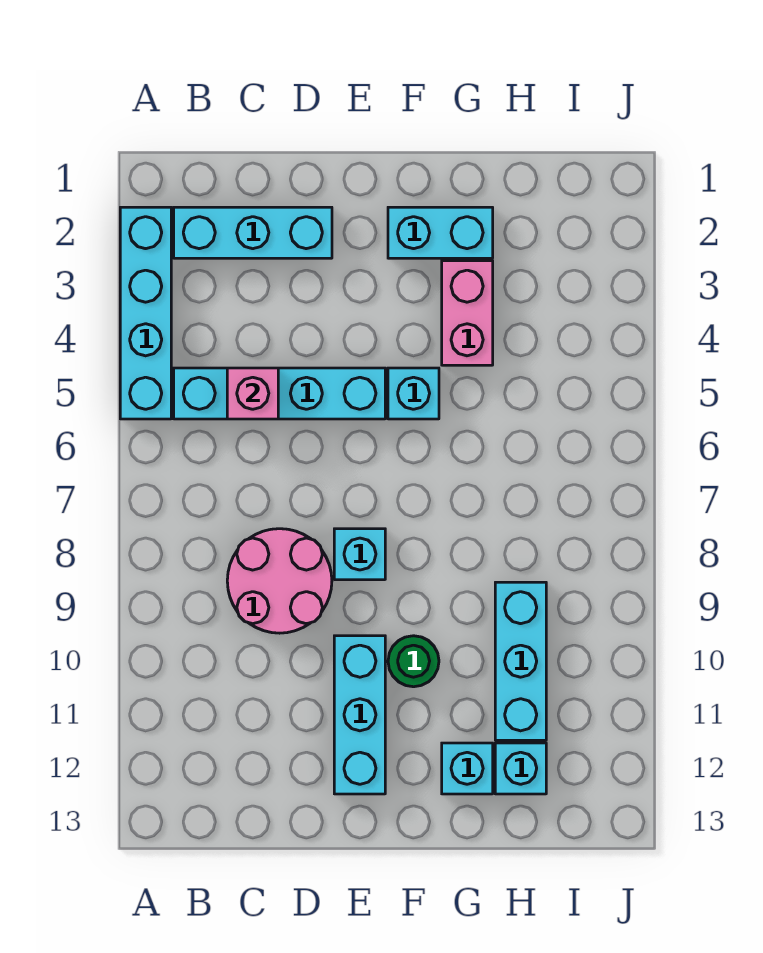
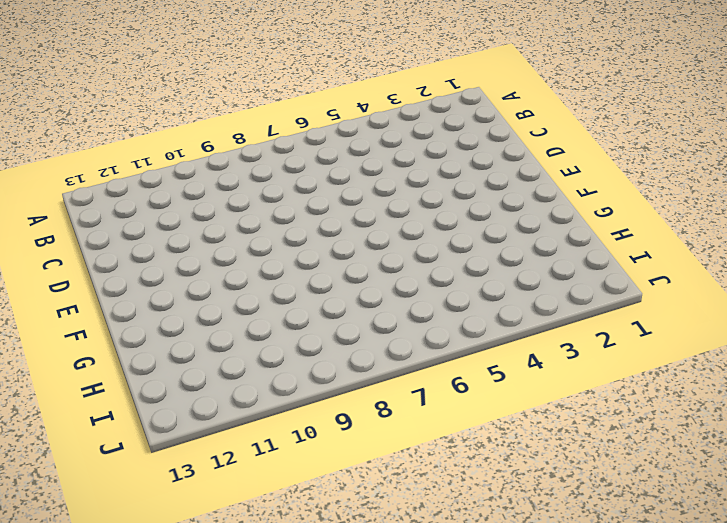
none -> cyan brick A2:A5 level 1
none -> cyan brick B2:D2 level 1
none -> cyan brick B5:E5 level 1

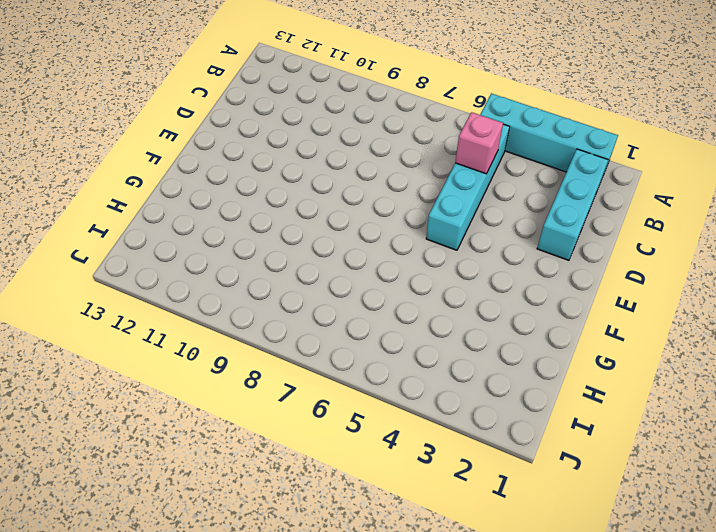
none -> pink round brick C8:D9 level 1
none -> cyan brick E8 level 1
none -> cyan brick E10:E12 level 1

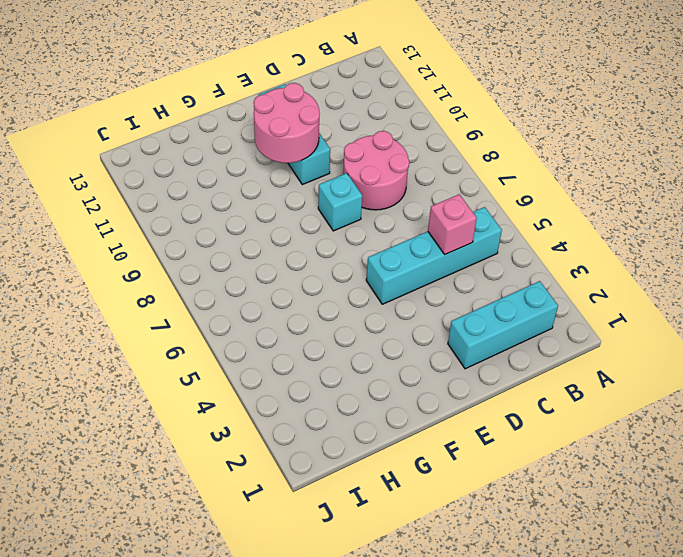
pink round brick E10:F11 level 2 -> none
none -> cyan brick A2:A5 level 1
none -> cyan brick F2:G2 level 1
none -> cyan brick F5 level 1

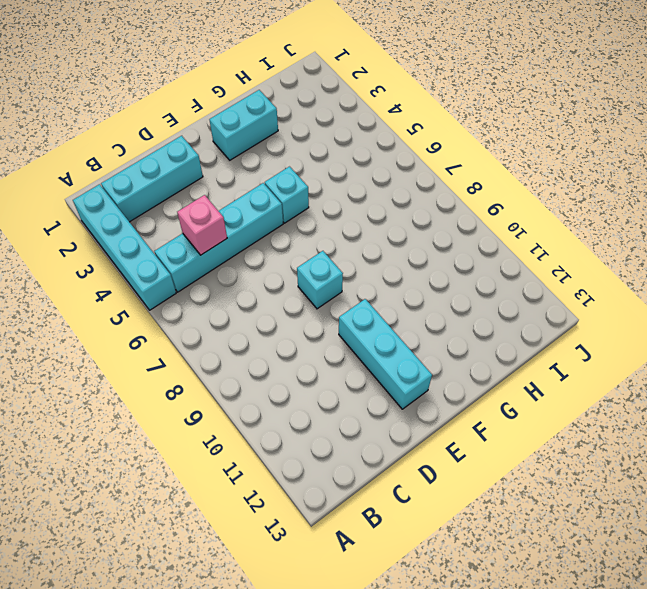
none -> pink round brick C8:D9 level 1
none -> green round brick F10 level 1
none -> pink brick G3:G4 level 1

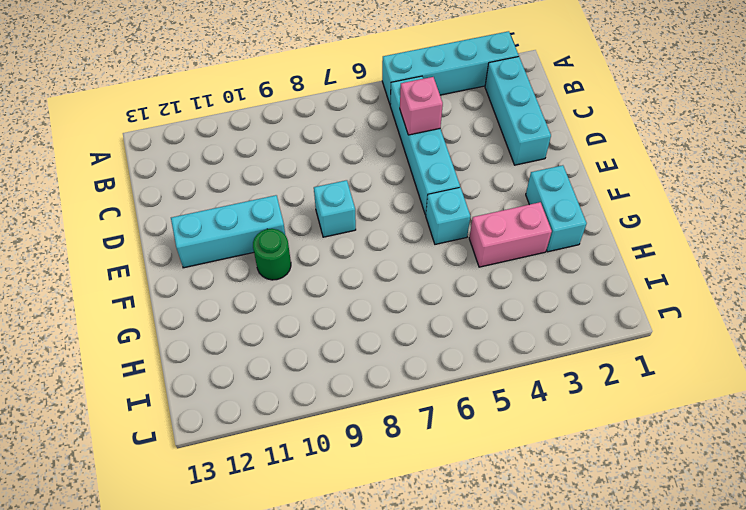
none -> pink round brick C8:D9 level 1
none -> cyan brick G12 level 1
none -> cyan brick H9:H11 level 1

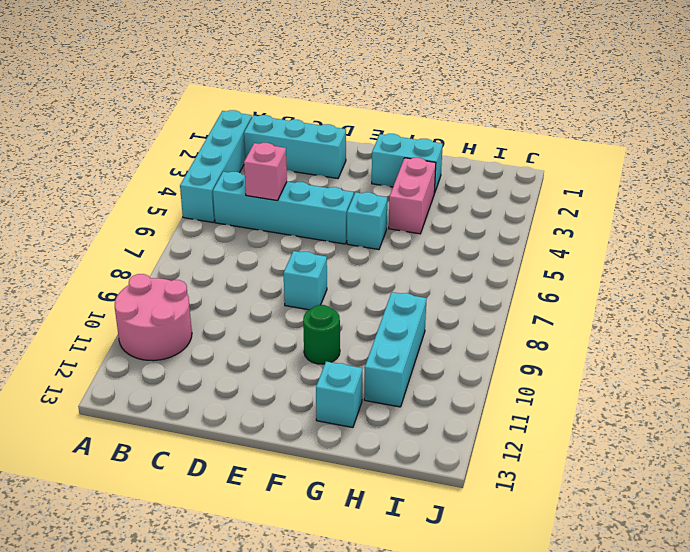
pink round brick A10:B11 level 1 -> pink round brick C8:D9 level 1
none -> cyan brick E10:E12 level 1
none -> cyan brick H12 level 1

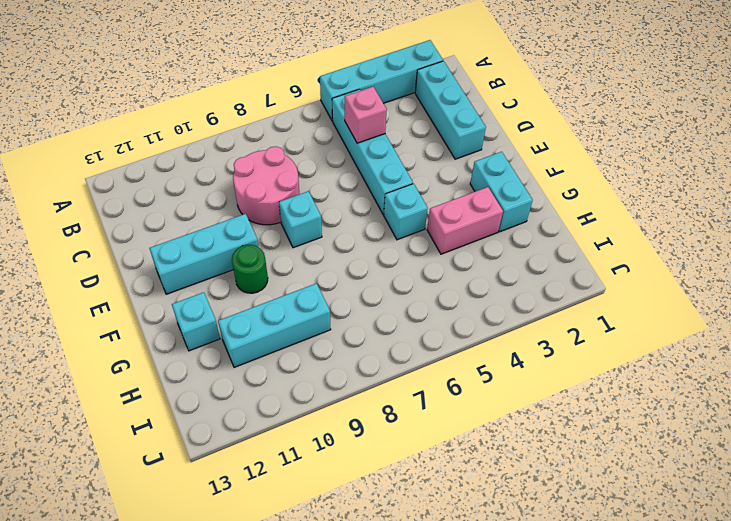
none -> cyan brick H12 level 1

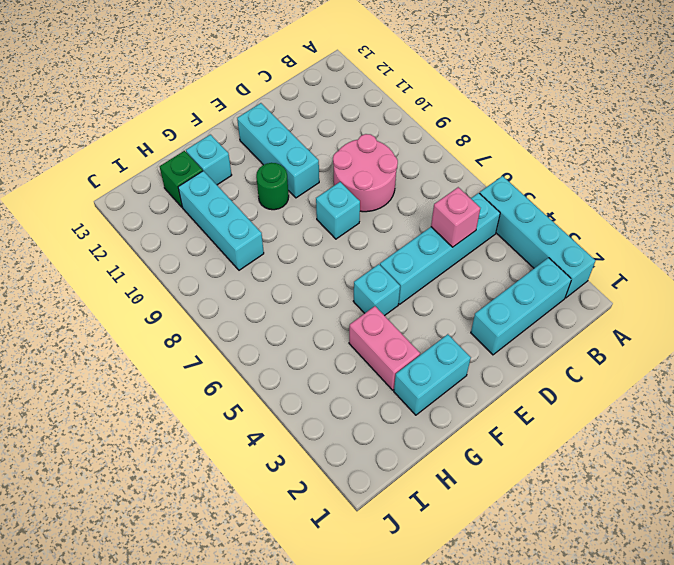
green brick H12 level 1 -> cyan brick H12 level 1

